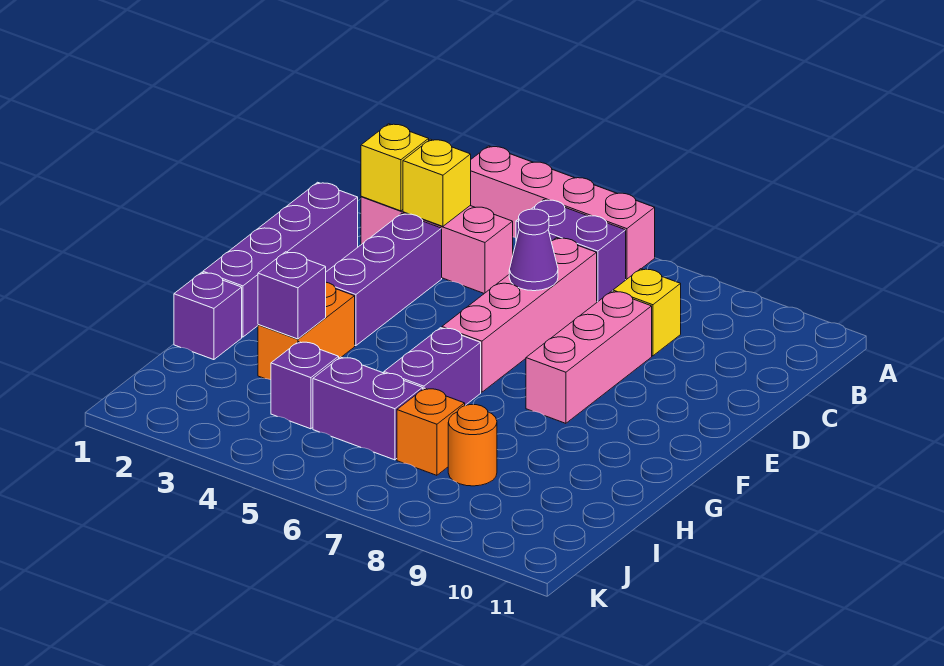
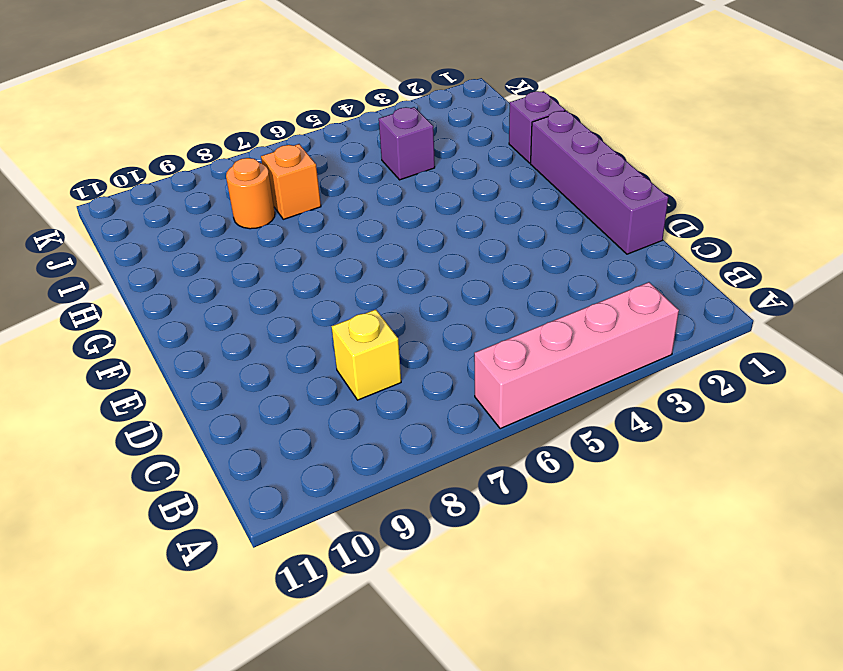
none -> purple brick B5:B6 level 1
none -> pink brick C2:C4 level 1
none -> pink brick C6:F6 level 1

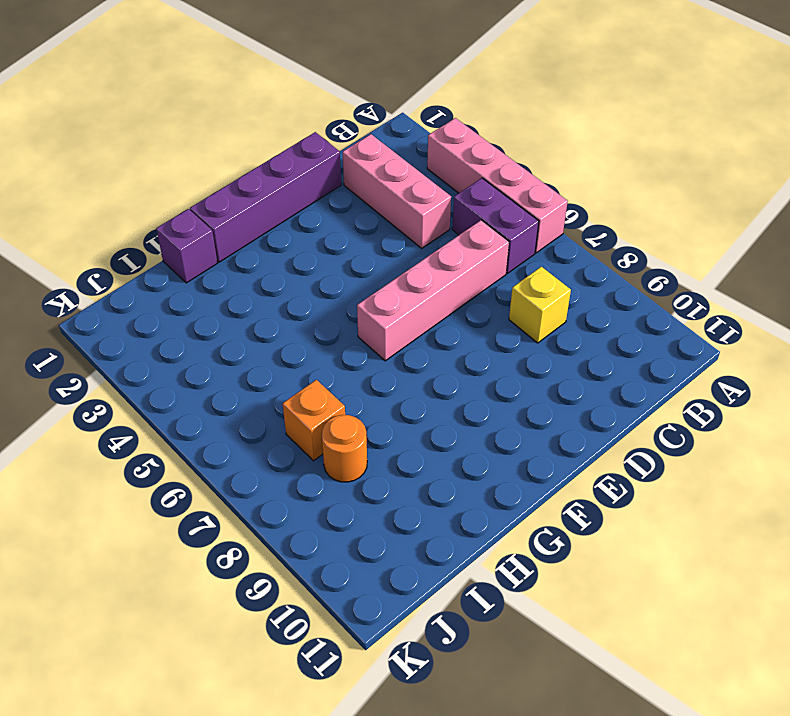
none -> purple brick D3:F3 level 1
none -> pink brick D8:F8 level 1
none -> orange brick G3:H3 level 1

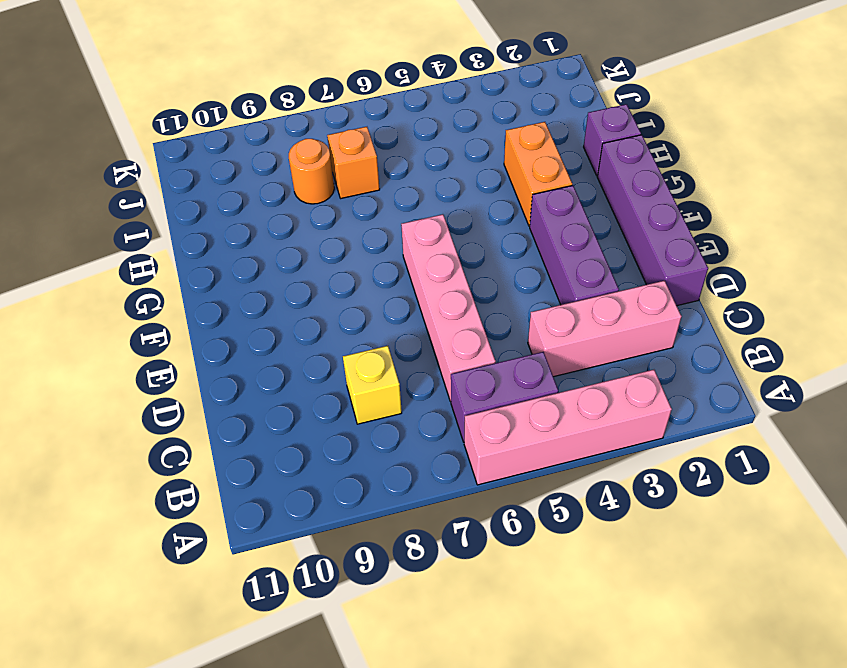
none -> pink brick D8:F8 level 1
none -> purple brick G6:H6 level 1
none -> purple brick I4 level 1

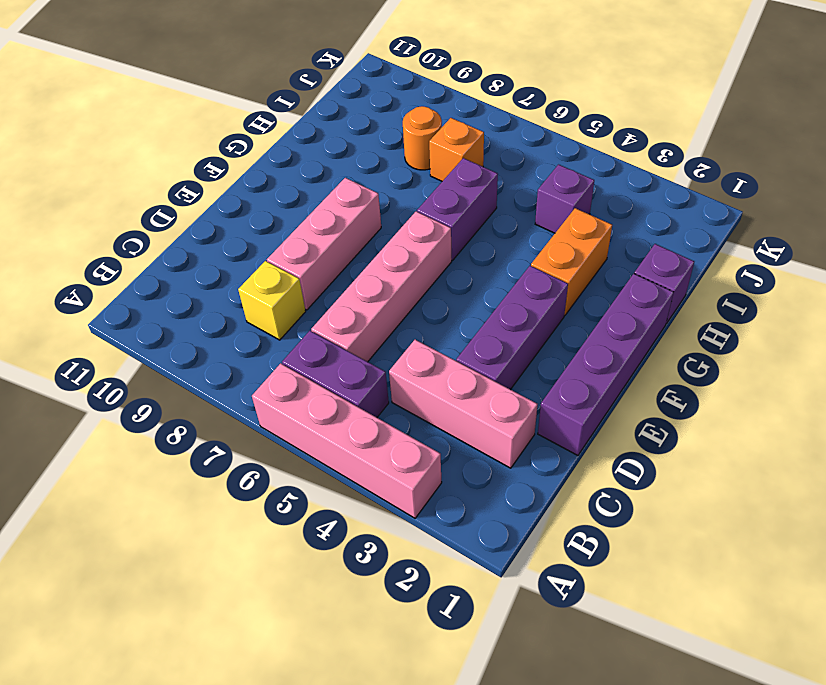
none -> purple brick I5:I6 level 1
none -> yellow brick C2 level 2
none -> yellow brick C3 level 2

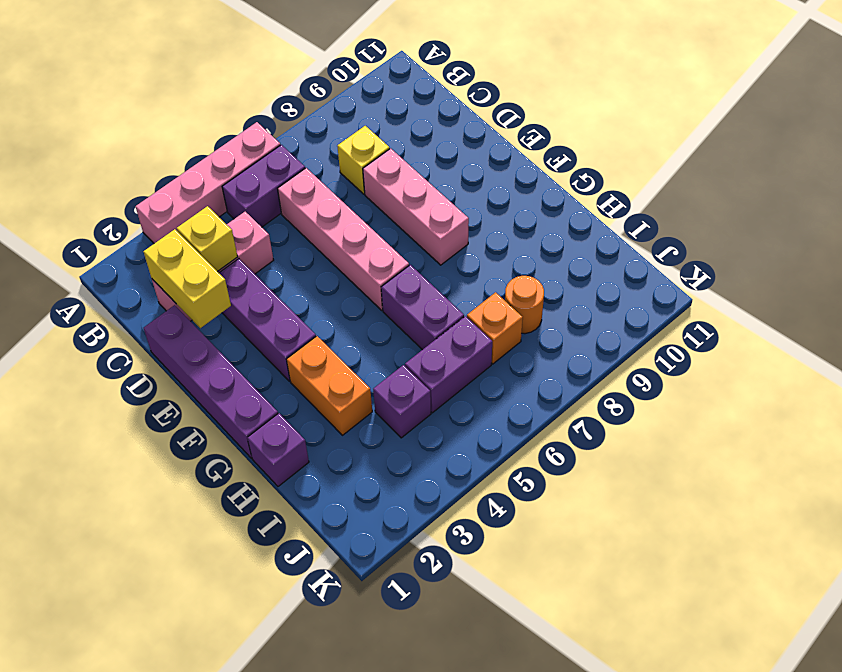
yellow brick C2:D2 level 2 -> yellow brick C2 level 2
none -> purple cone D6 level 2
none -> purple brick H3 level 2

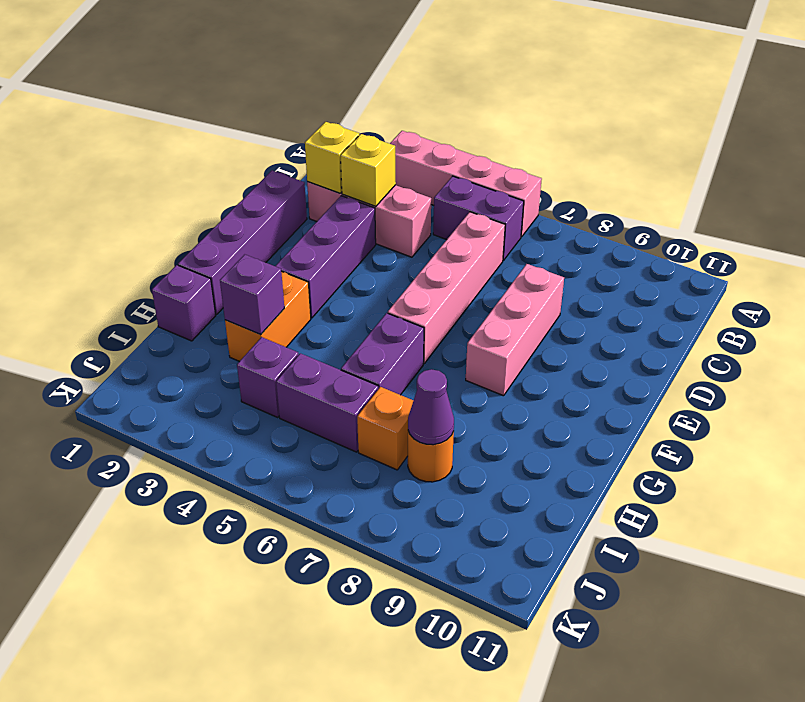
purple cone I8 level 2 -> purple cone D6 level 2
none -> yellow brick C8 level 1

